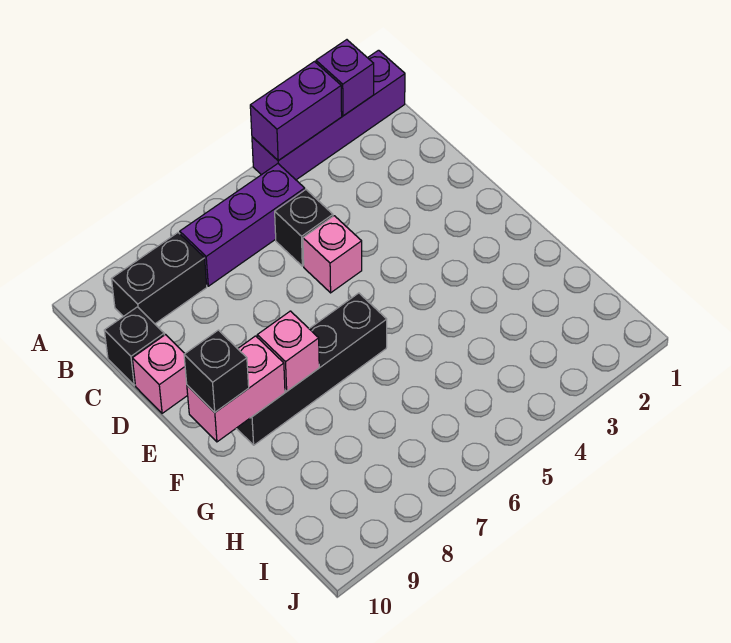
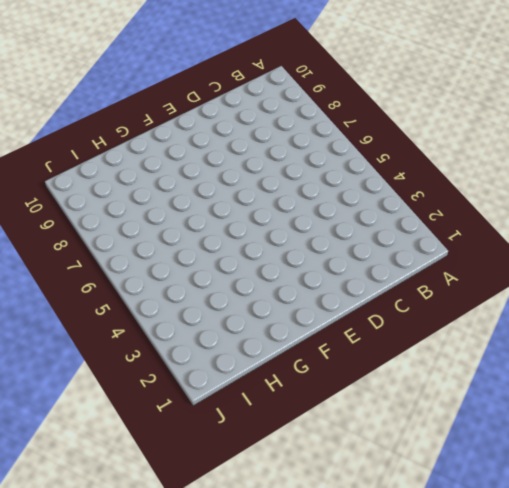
none -> purple brick A1:A4 level 1
none -> purple brick B5:B7 level 1
none -> black brick B8:B9 level 1

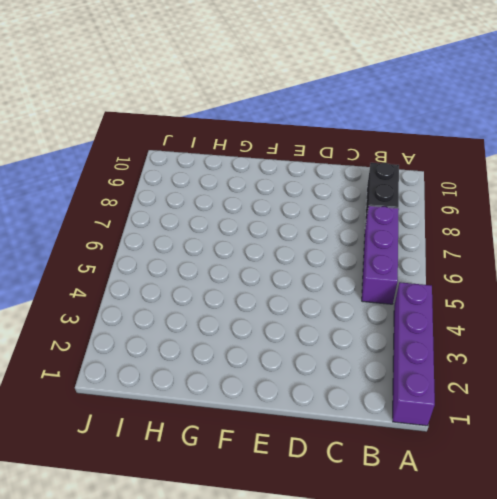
none -> black brick C5 level 1
none -> black brick C10 level 1
none -> pink brick D5 level 1

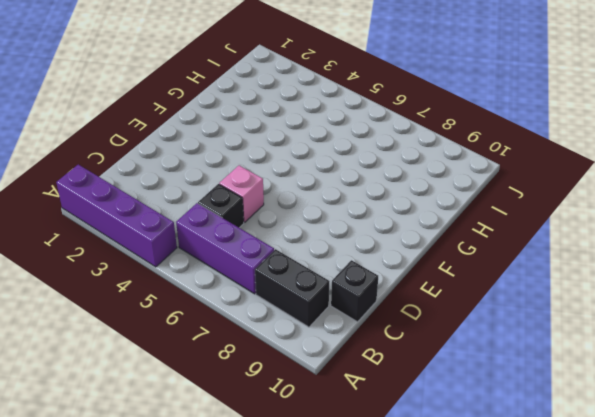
none -> pink brick D10 level 1
none -> black brick F6:F9 level 1
none -> purple brick A2 level 2

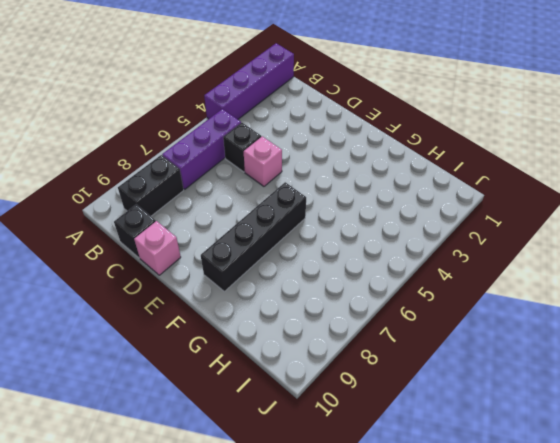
none -> purple brick A2 level 2
none -> purple brick A3:A4 level 2
none -> pink brick F8 level 2

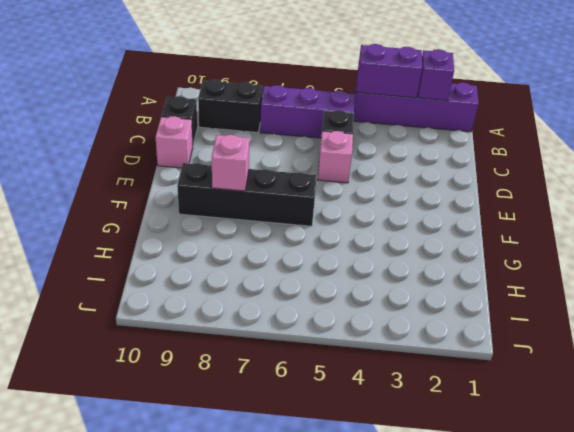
none -> pink brick F9:F10 level 2
none -> black brick F10 level 3

